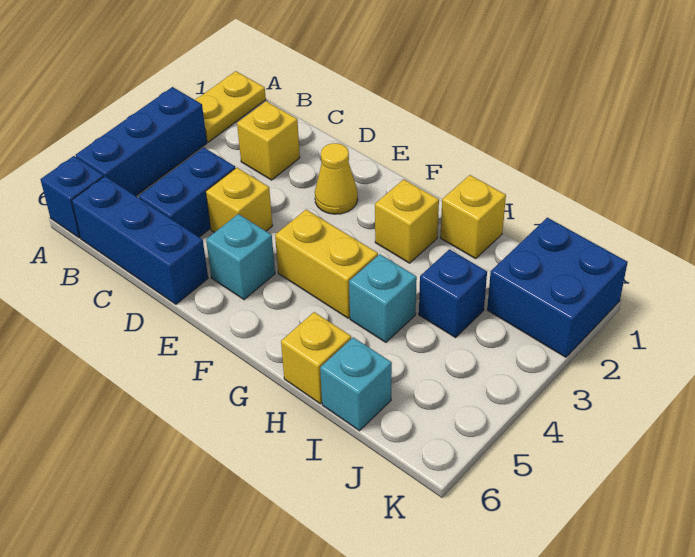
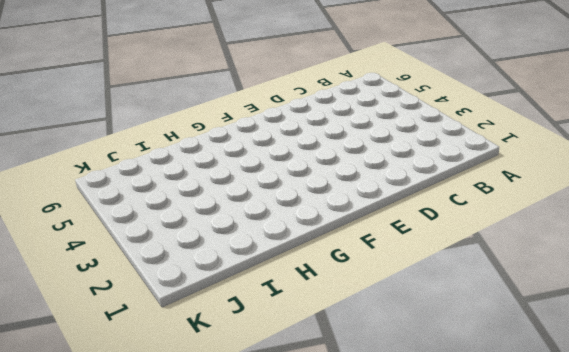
none -> yellow plate A1:A2 level 1
none -> blue brick A3:A5 level 1
none -> blue brick A6 level 1

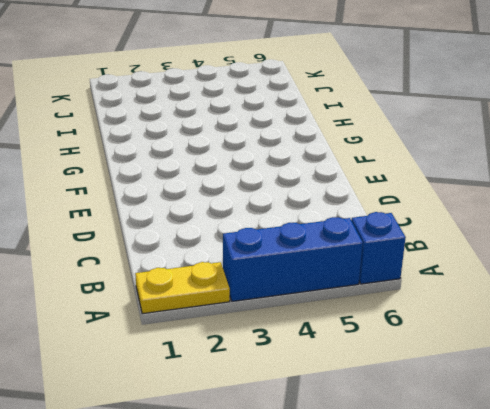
none -> blue brick B6:D6 level 1
none -> yellow brick C2 level 1
none -> blue brick C4:C5 level 1

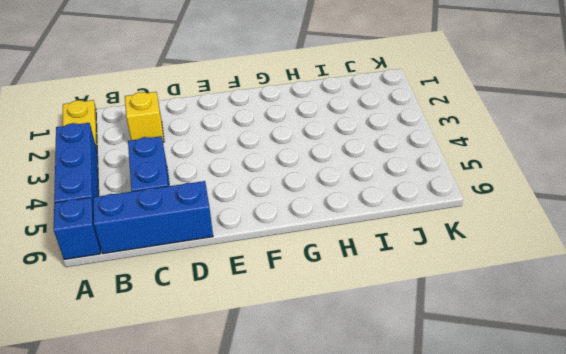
none -> yellow brick D4 level 1
none -> yellow cone E2 level 1
none -> cyan brick E5 level 1

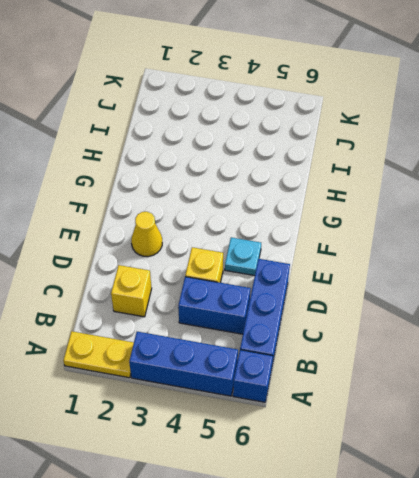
cyan plate E5 level 1 -> cyan brick E5 level 1
none -> yellow brick F4:G4 level 1
none -> yellow brick G2 level 1
none -> yellow brick H1 level 1

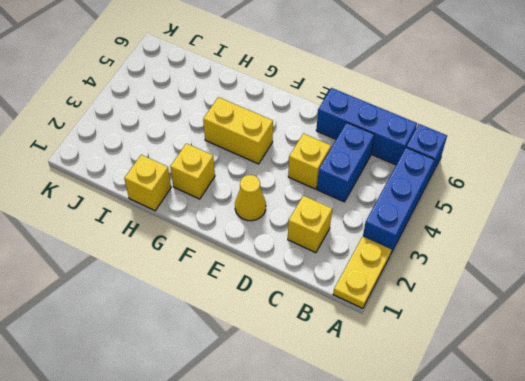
none -> cyan brick E5 level 1
none -> cyan brick H4 level 1
none -> yellow brick H6 level 1

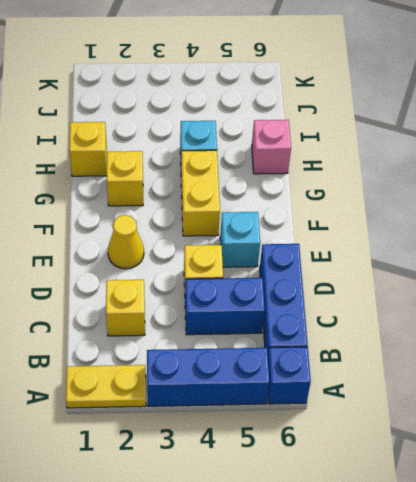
pink brick H6 level 1 -> yellow brick H6 level 1
none -> blue brick I3 level 1
none -> cyan brick I6 level 1
none -> blue brick J1:K2 level 1

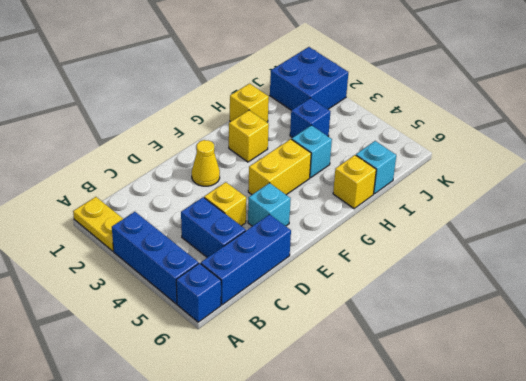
none -> yellow brick C2 level 1

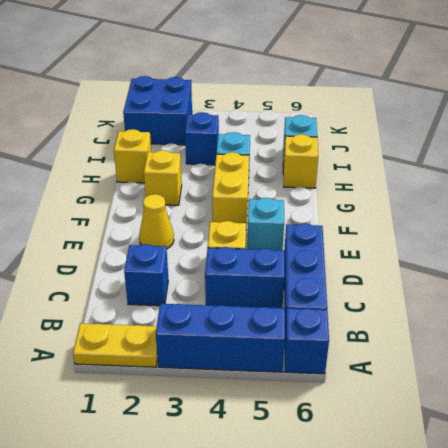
blue brick C2 level 1 -> yellow brick C2 level 1

